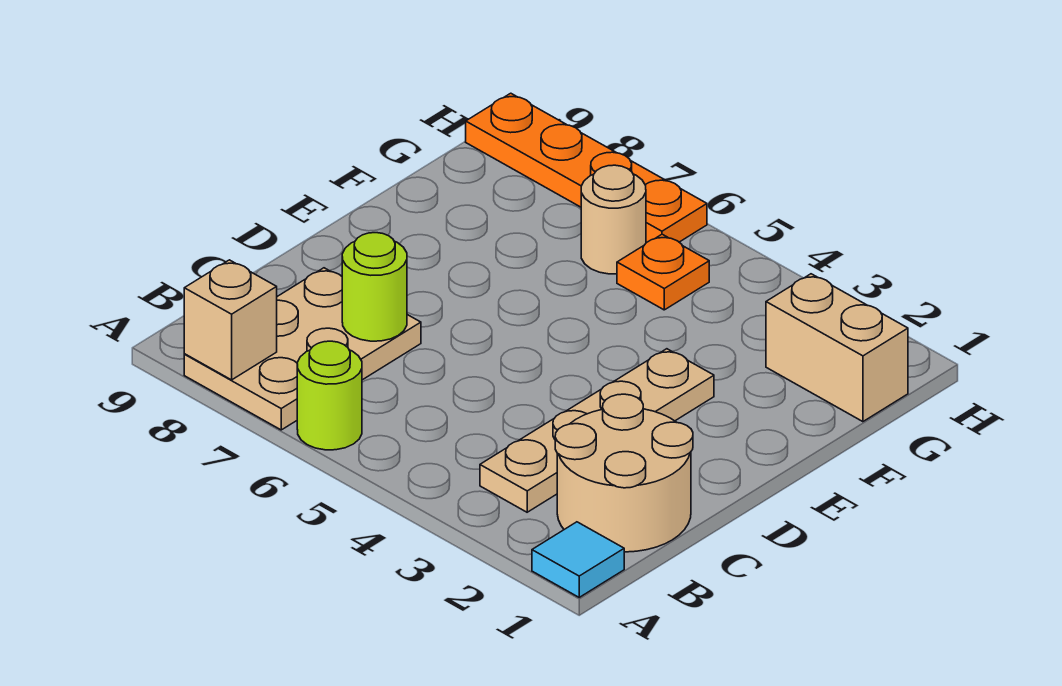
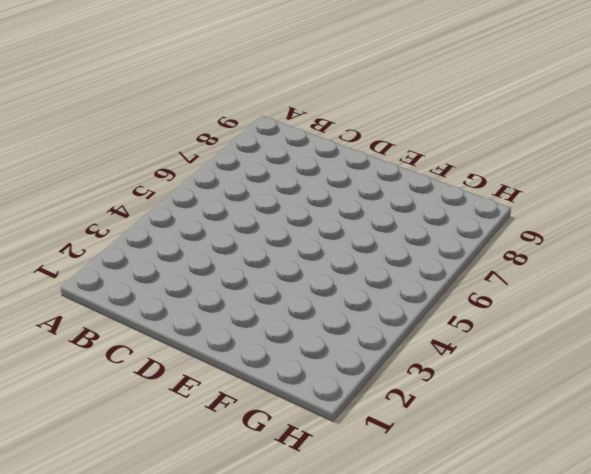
none -> cyan tile A1 level 1
none -> lime round brick A6 level 1

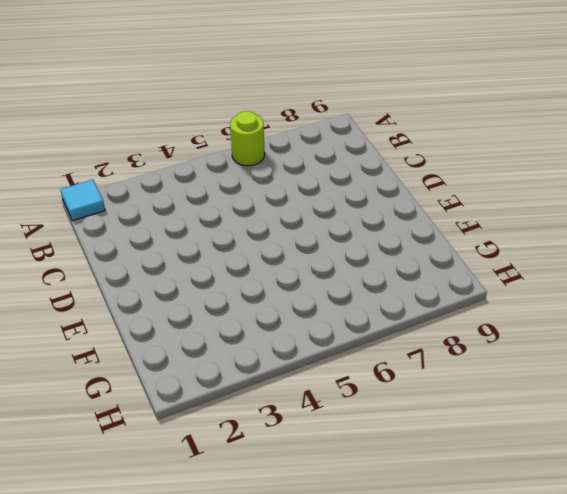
none -> tan plate A7:C8 level 1
none -> tan round brick B1:C2 level 1

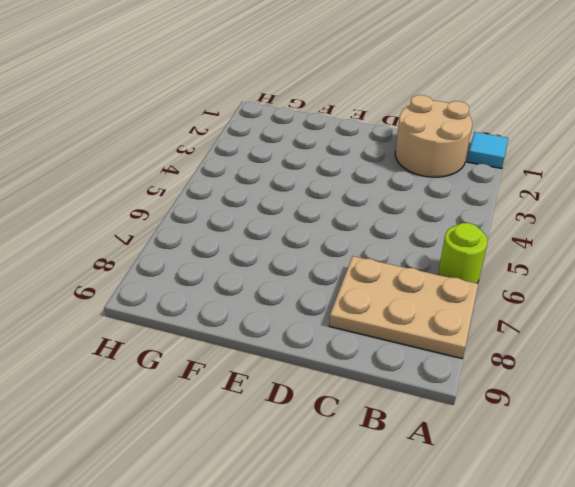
none -> tan plate B3:E3 level 1
none -> tan brick G1:G2 level 1

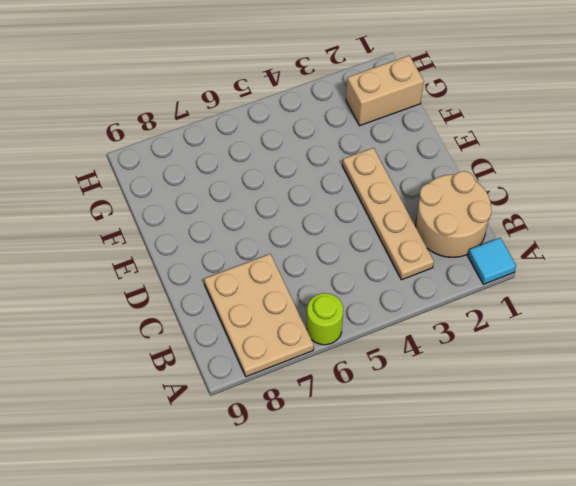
none -> orange plate G5 level 1
none -> tan round brick G6 level 1

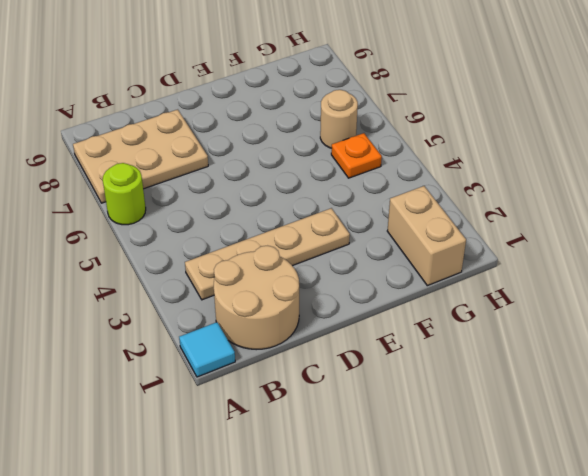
none -> orange plate H6:H9 level 1
none -> tan brick A8 level 2

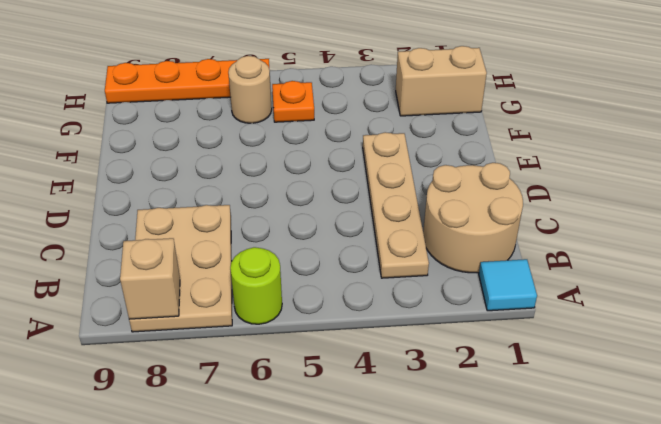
none -> lime round brick C7 level 2

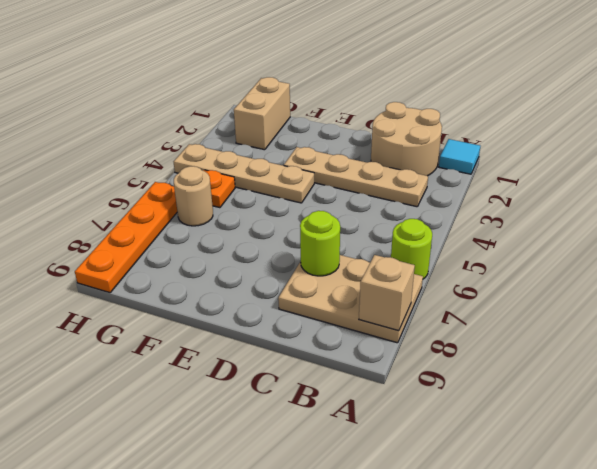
tan plate E4:H4 level 1 -> none

